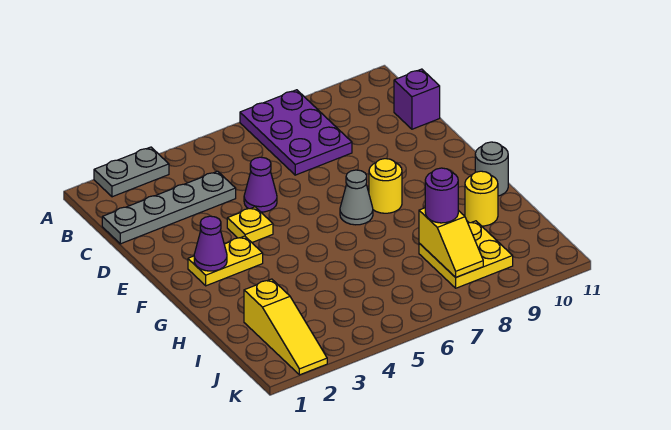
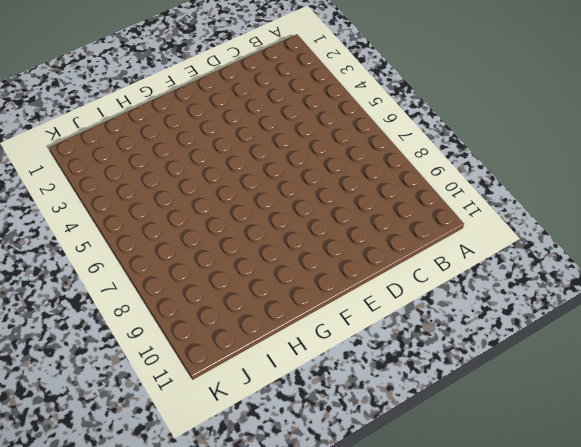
none -> grey plate A2:A3 level 1
none -> purple plate A7:C8 level 1
none -> grey plate C1:C4 level 1

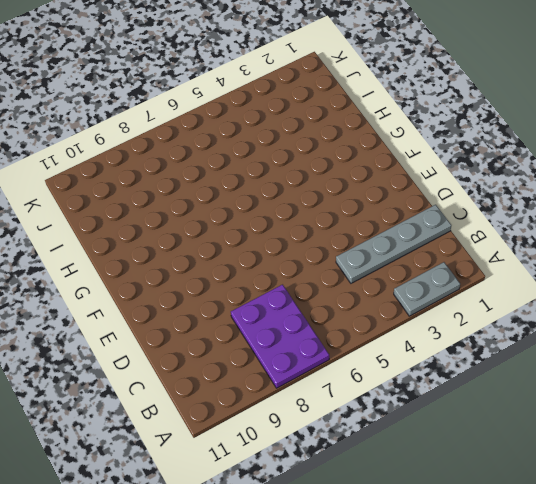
none -> purple brick C11 level 1
none -> purple cone D5 level 1
none -> yellow plate E4 level 1

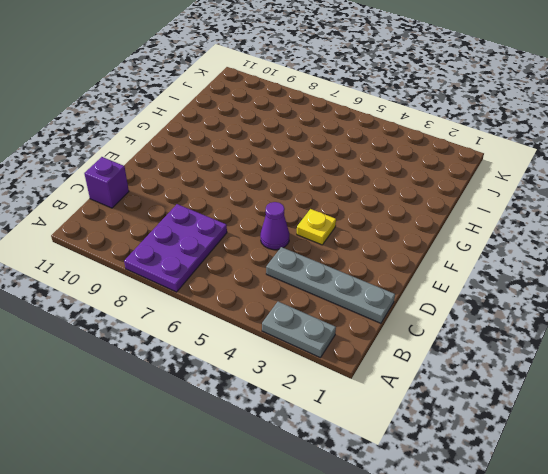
none -> yellow plate F2:F3 level 1
none -> grey cone F7 level 1
none -> yellow round brick F8 level 1

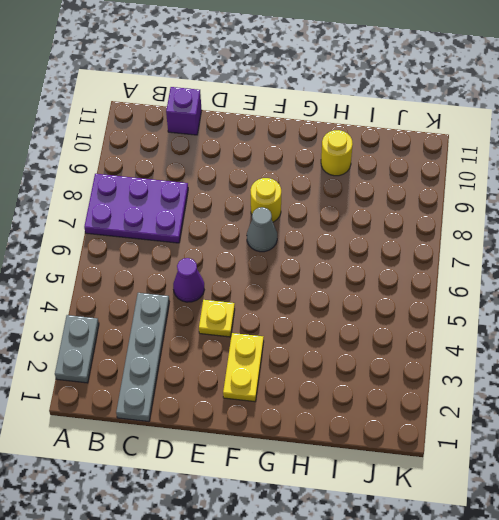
none -> grey round brick G11 level 1
none -> yellow slope I2:K2 level 1 top I
none -> yellow plate I8:J9 level 1

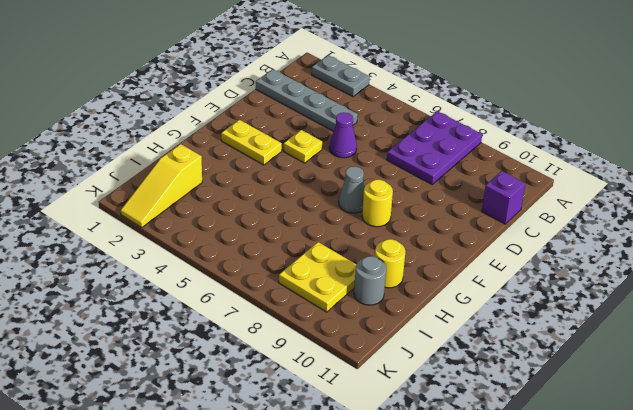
grey round brick I10 level 1 -> grey round brick G11 level 1
none -> purple cone F2 level 2
none -> yellow slope I8:J8 level 2 top I
none -> purple round brick I8 level 3

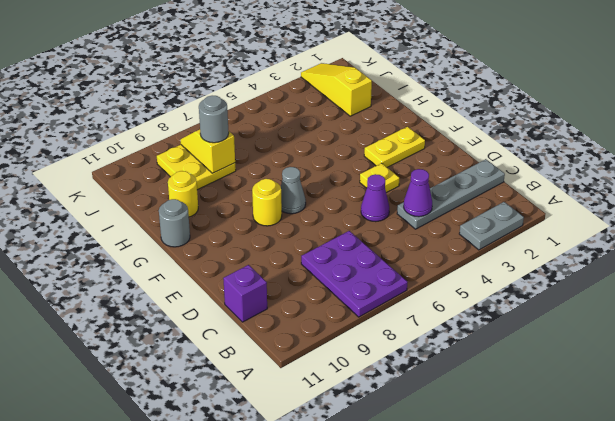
purple cone C4 level 2 -> purple cone F2 level 2
grey round brick I8 level 3 -> purple round brick I8 level 3

